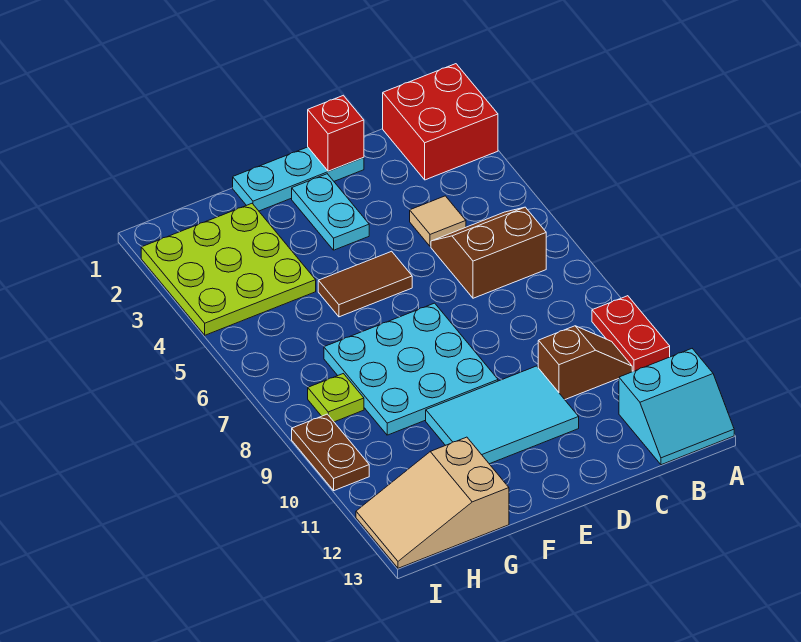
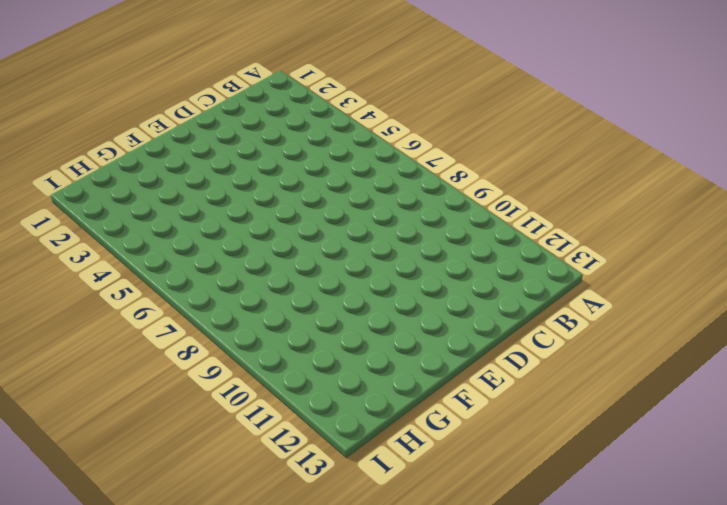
none -> red brick A1:B2 level 1
none -> red plate A9:A10 level 1
none -> cyan slope A12:B13 level 1 top 12

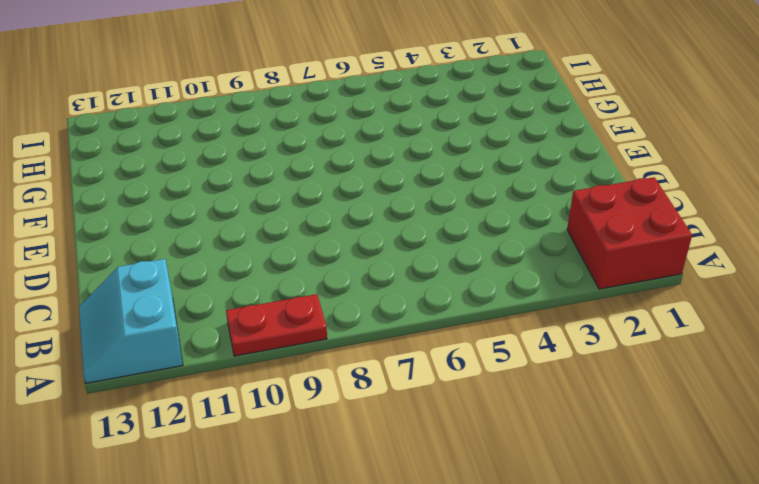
none -> brown slope B5:C6 level 1 top 6
none -> brown slope B10:C10 level 1 top C
none -> tan tile C4 level 1

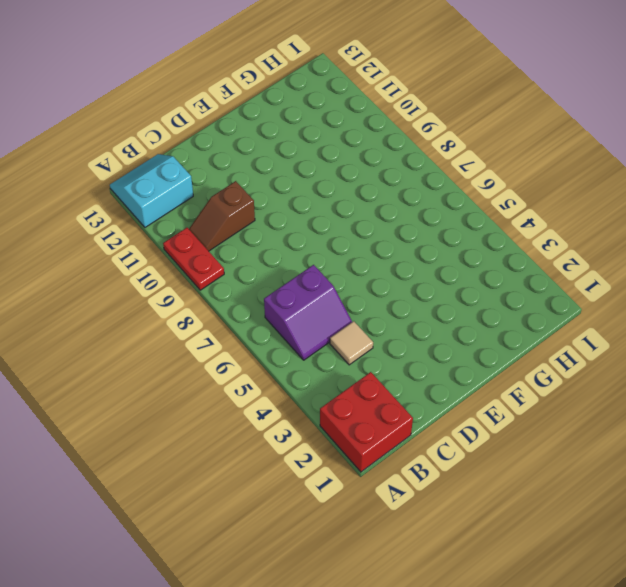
purple slope B5:C6 level 1 top 6 -> brown slope B5:C6 level 1 top 6
none -> cyan plate D1:F1 level 1
none -> cyan tile D10:F11 level 1
none -> cyan plate E2:E3 level 1

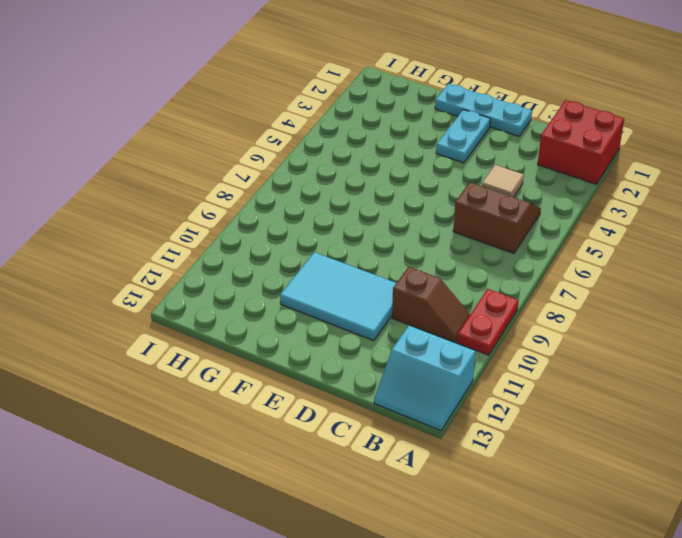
none -> brown tile E5:F5 level 1
none -> cyan plate E7:G9 level 1
none -> lime plate G2:I4 level 1

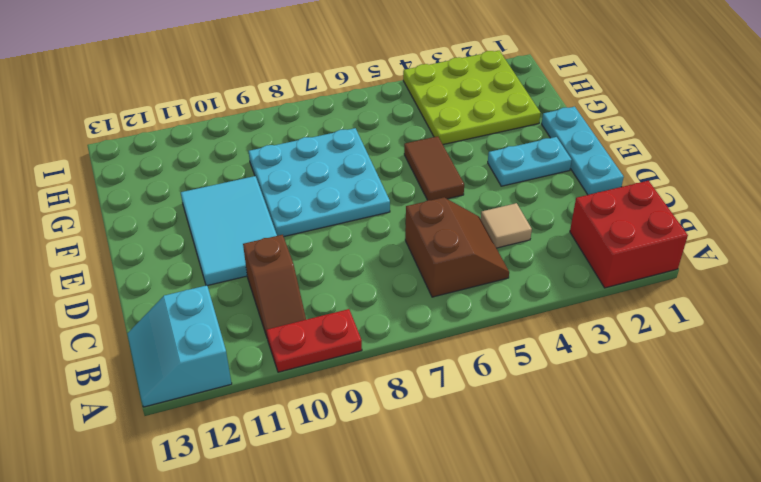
none -> tan slope G12:I13 level 1 top G
none -> lime plate H8 level 1
none -> brown plate I9:I10 level 1

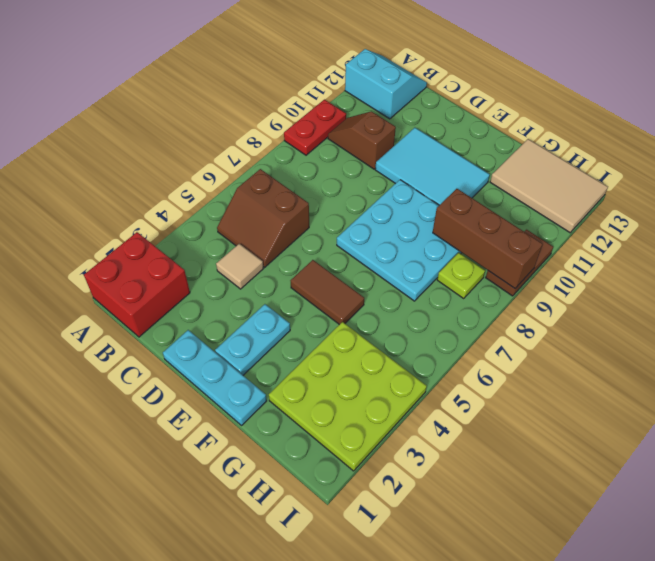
brown brick G9:I9 level 2 -> none
tan tile G12:I13 level 1 -> tan slope G12:I13 level 1 top G
none -> red brick D1 level 2

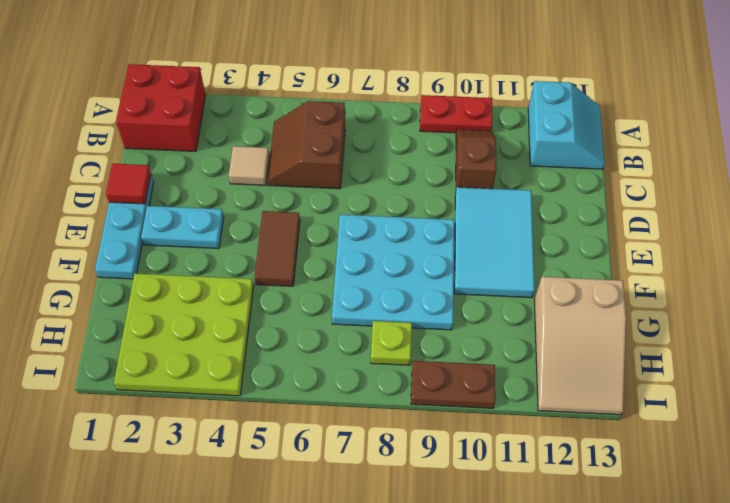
red tile D1 level 2 -> red brick D1 level 2

